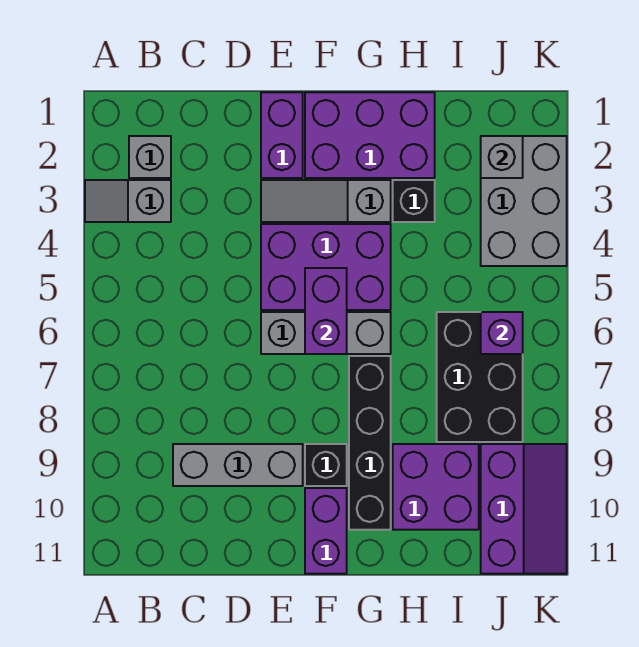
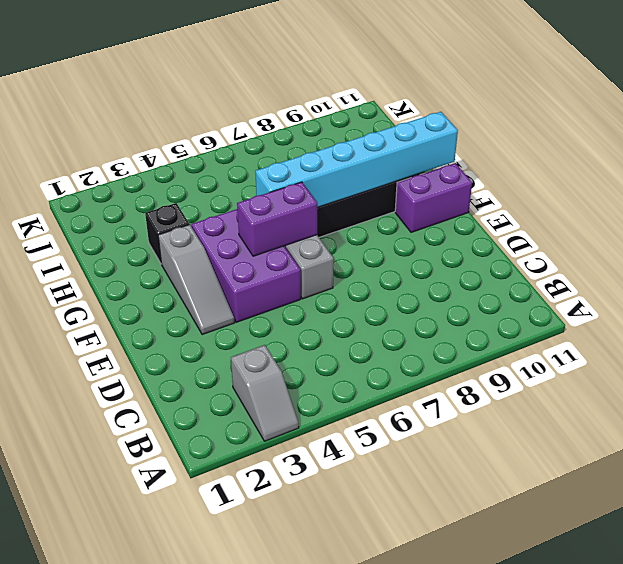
cyan brick G6:G11 level 2 -> none
none -> grey brick B2 level 1
none -> grey brick C9:E9 level 1
none -> purple brick E1:E2 level 1

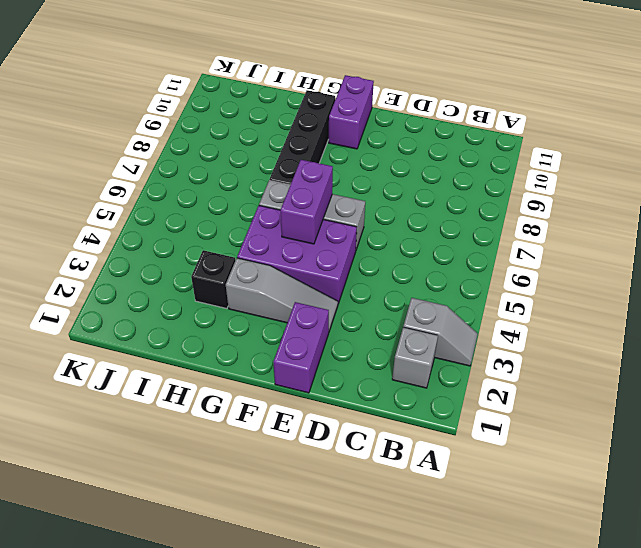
none -> grey brick C9:E9 level 1
none -> purple brick F1:H2 level 1
none -> black brick F9 level 1

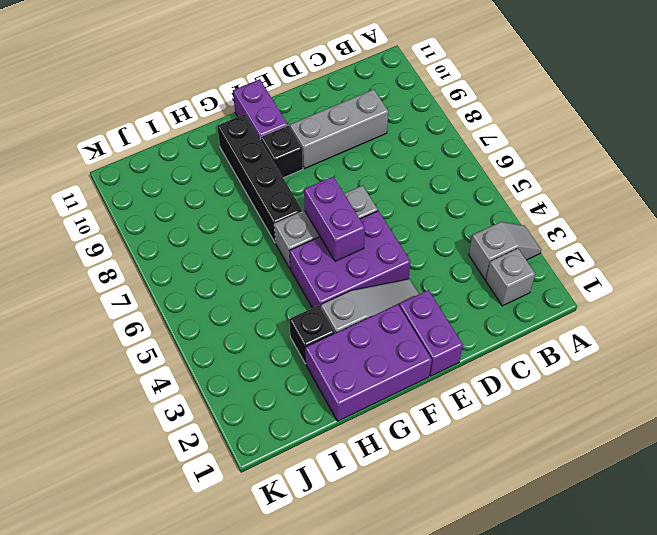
none -> purple brick H9:I10 level 1
none -> black brick I6:J8 level 1
none -> grey brick J2:K4 level 1

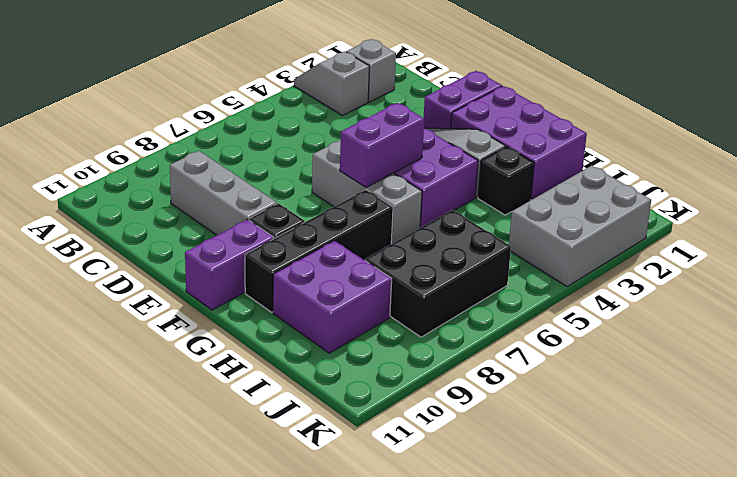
none -> purple slope J9:K11 level 1 top J
none -> grey brick J2 level 2
none -> purple brick J6 level 2

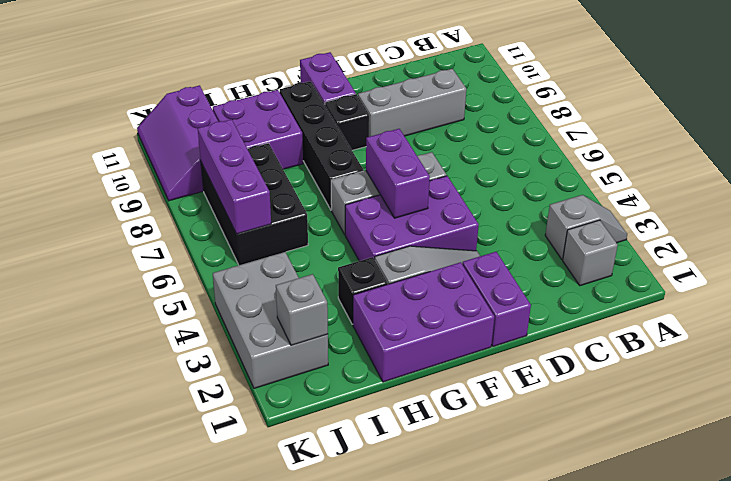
purple brick J6:J8 level 2 -> purple brick J6 level 2

